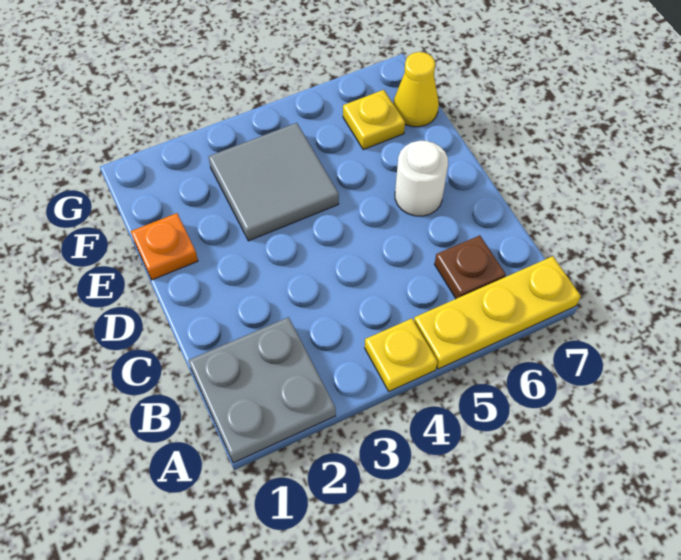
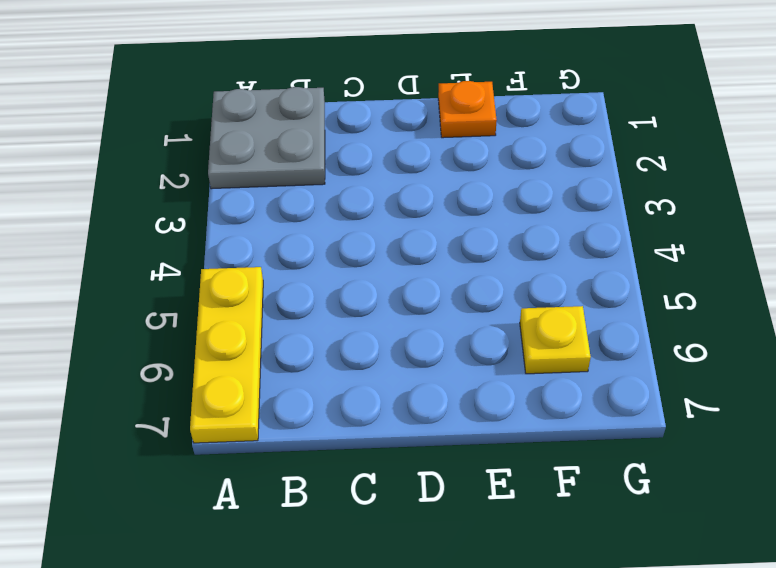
none -> yellow plate A4 level 1
none -> brown plate B6 level 1

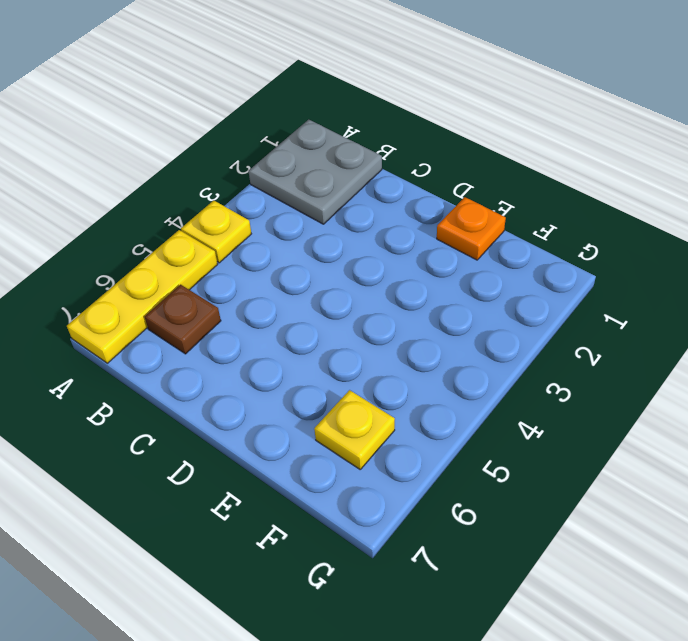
none -> white round brick D6 level 1
none -> grey tile E3:F4 level 1

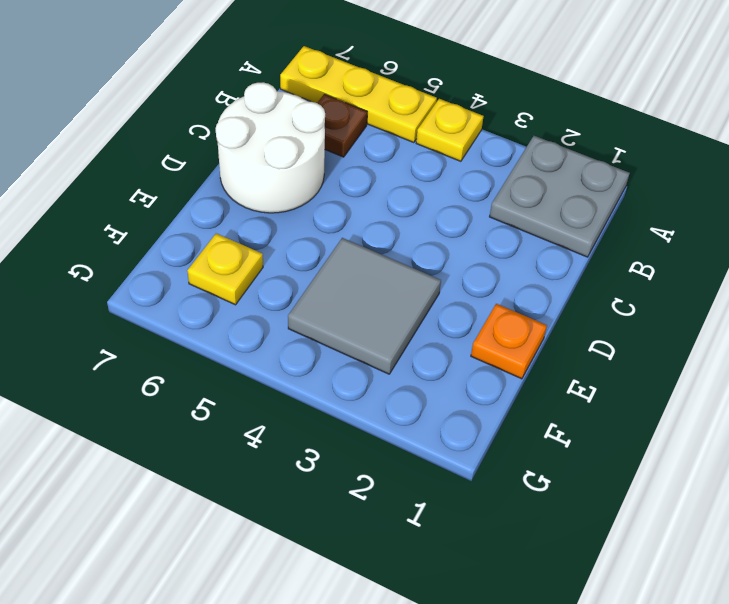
white round brick C6:D7 level 1 -> white round brick D6 level 1
none -> yellow cone F7 level 1

